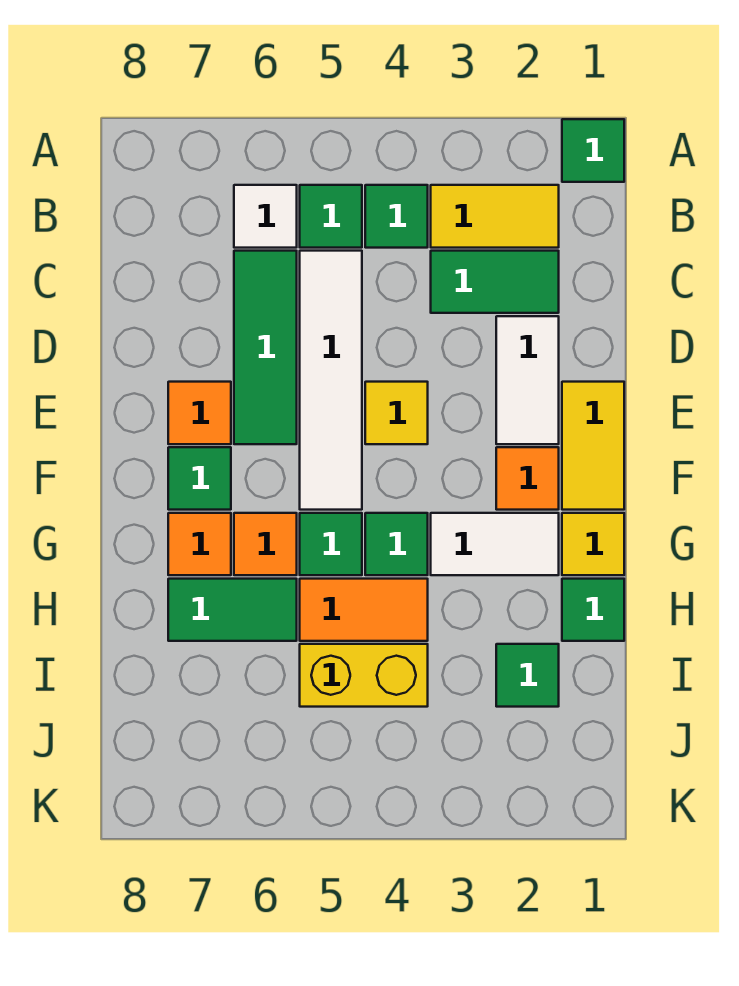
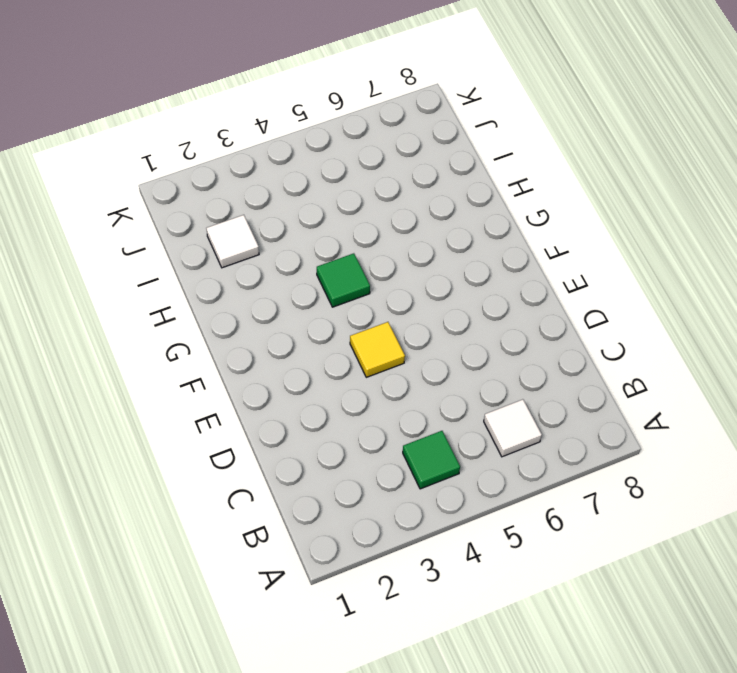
white tile I2 level 1 -> green tile I2 level 1
none -> green tile A1 level 1
none -> yellow tile B2:B3 level 1
none -> green tile B5 level 1

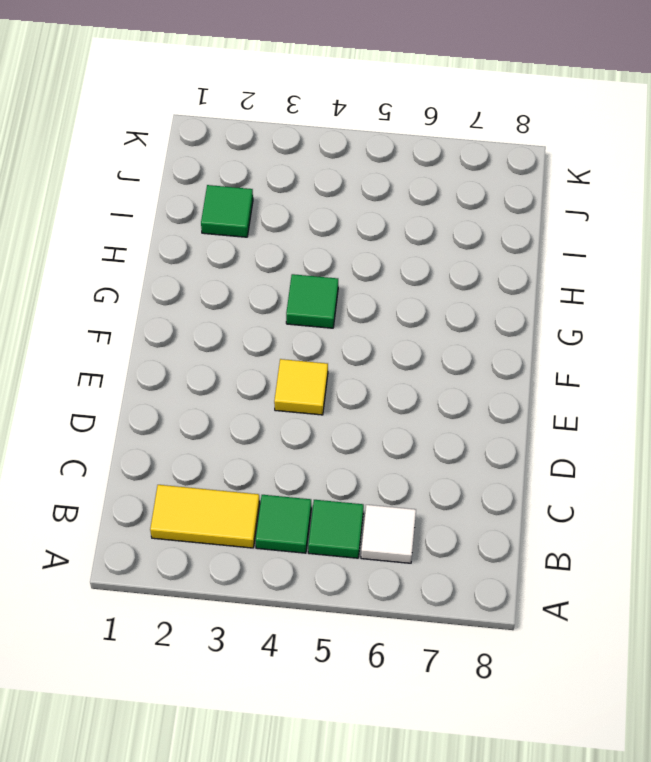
none -> green tile A1 level 1
none -> green tile C2:C3 level 1
none -> white tile C5:F5 level 1

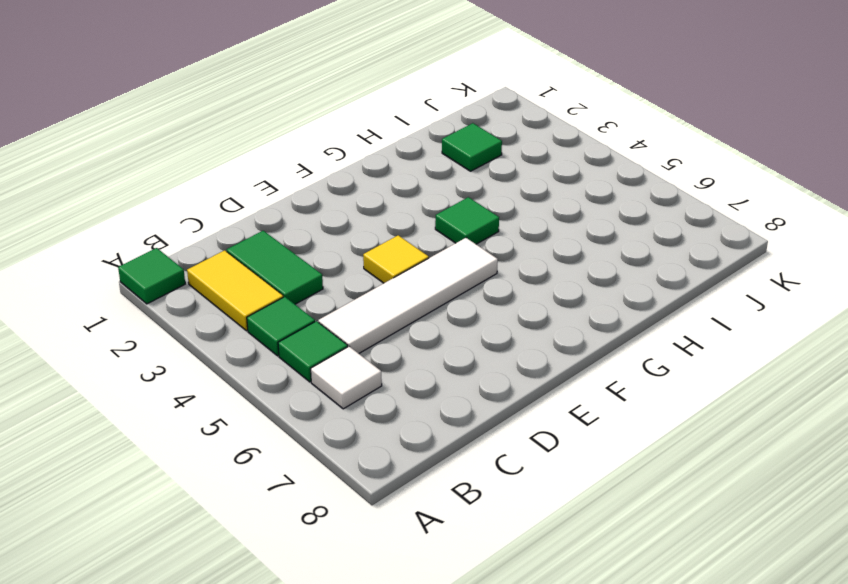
none -> green tile C6:E6 level 1
none -> white tile D2:E2 level 1
none -> yellow tile E1:F1 level 1

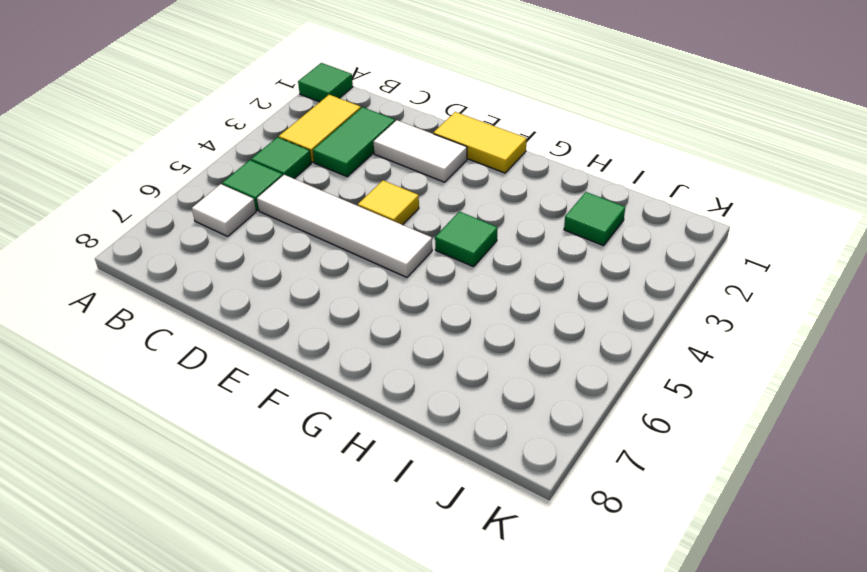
none -> green tile C6:E6 level 1
none -> orange tile E7 level 1
none -> orange tile F2 level 1

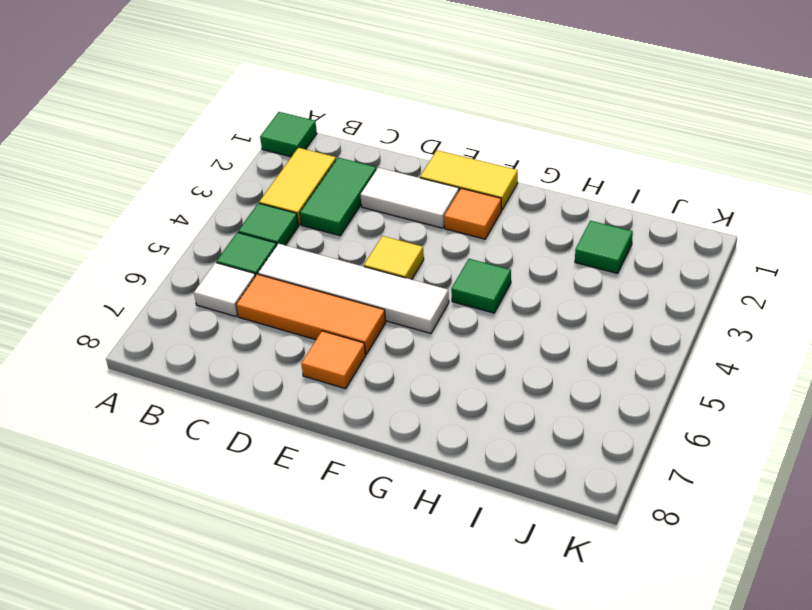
orange tile C6:E6 level 1 -> green tile C6:E6 level 1
none -> green tile F7 level 1
none -> yellow tile G1 level 1
none -> white tile G2:G3 level 1

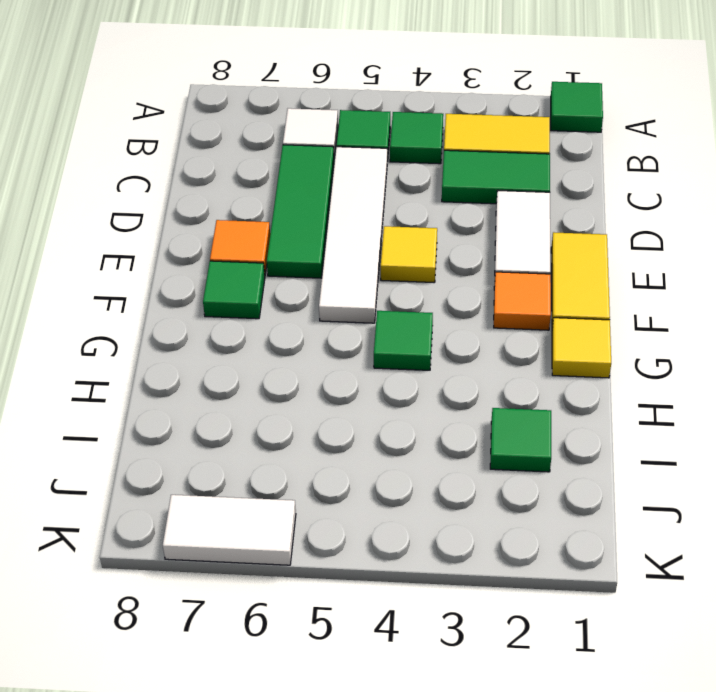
white tile K6:K7 level 1 -> white tile G2:G3 level 1
none -> green tile G5 level 1
none -> orange tile G6 level 1
none -> orange tile G7 level 1

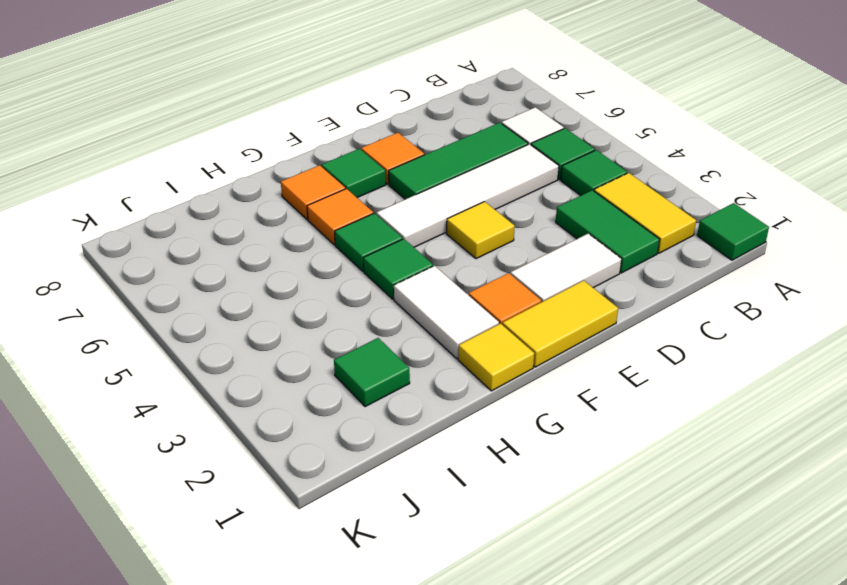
none -> green tile H1 level 1
none -> orange tile H4:H5 level 1
none -> green tile H6:H7 level 1

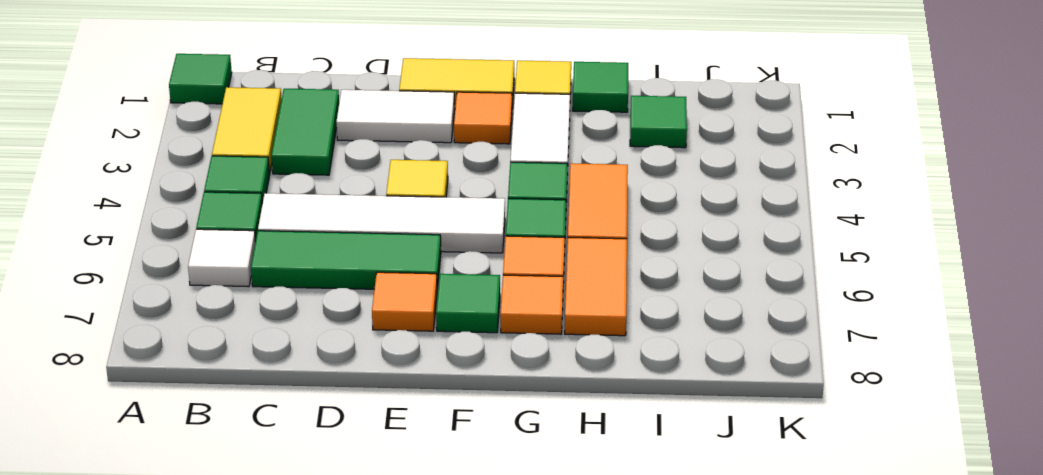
orange tile H6:H7 level 1 -> green tile H6:H7 level 1
none -> yellow brick I4:I5 level 1

